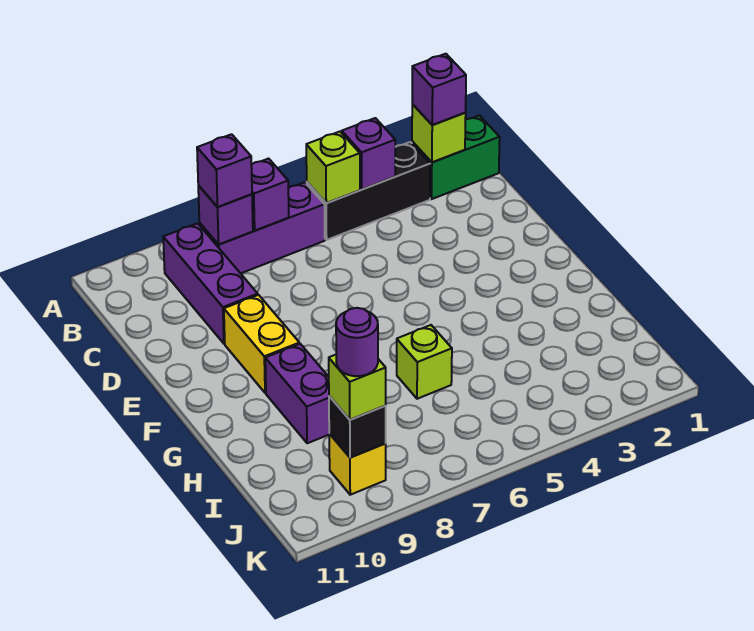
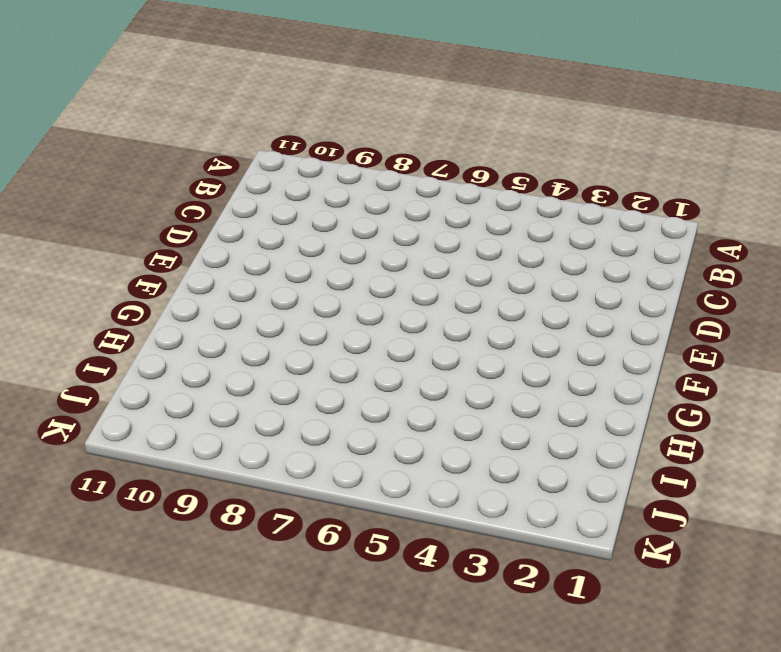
none -> green brick B1:B2 level 1
none -> black brick B3:B5 level 1
none -> purple brick B6:B8 level 1

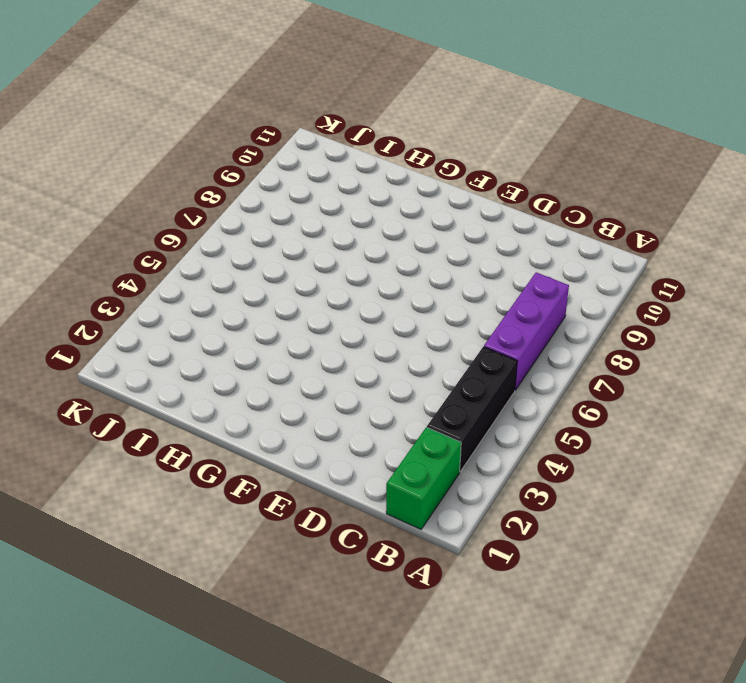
none -> purple brick B9:D9 level 1
none -> yellow brick E9:F9 level 1
none -> purple brick G9:H9 level 1

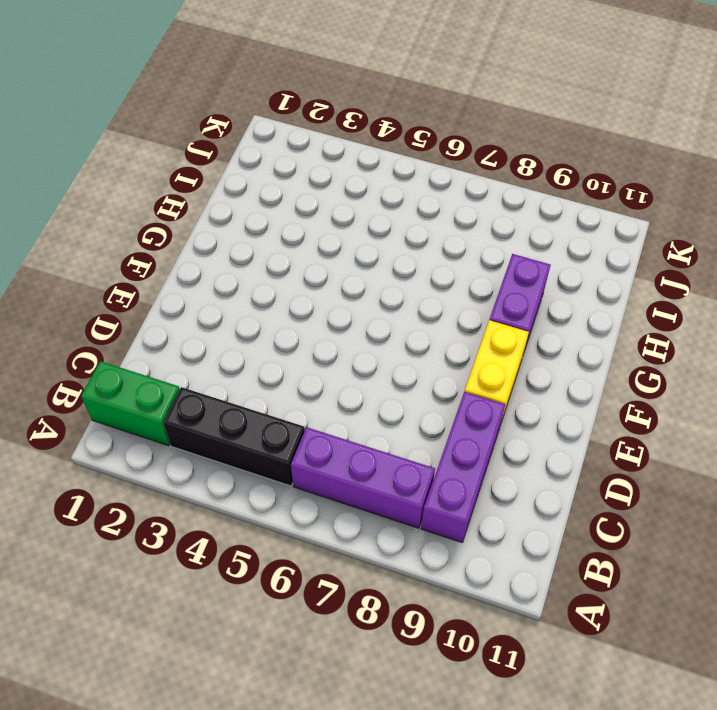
none -> lime brick H6 level 1
none -> yellow brick J9 level 1
none -> lime brick B2 level 2

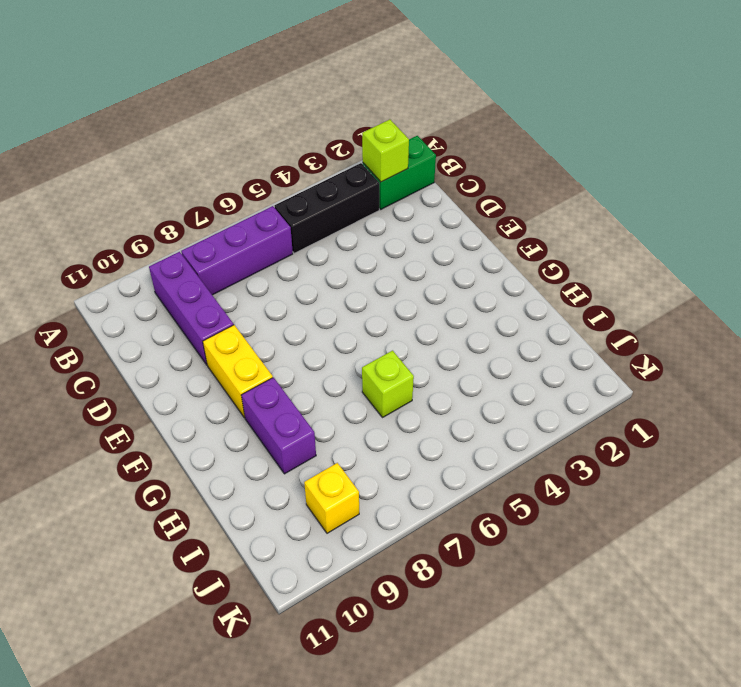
none -> purple brick B4 level 2
none -> lime brick B5 level 2
none -> purple brick B7 level 2

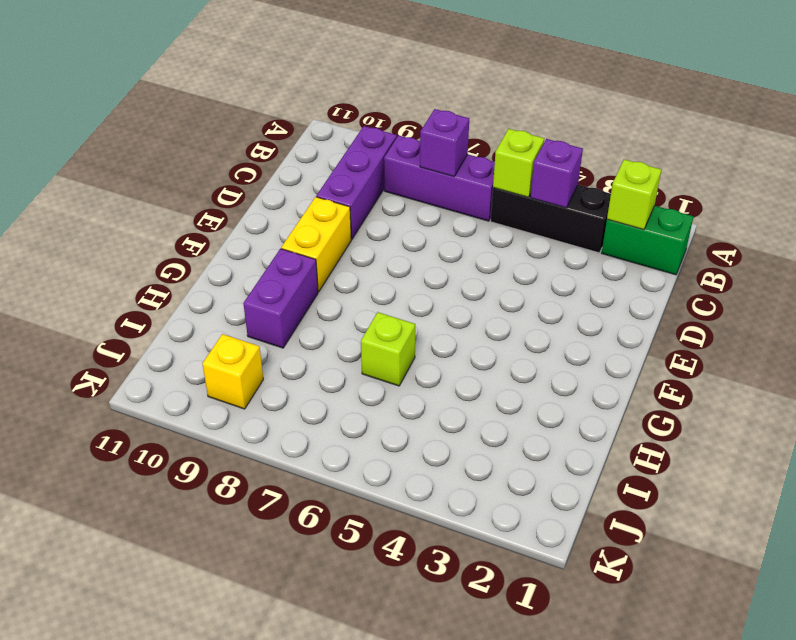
none -> purple brick B8 level 2
none -> black brick J9 level 2
none -> purple brick B2 level 3

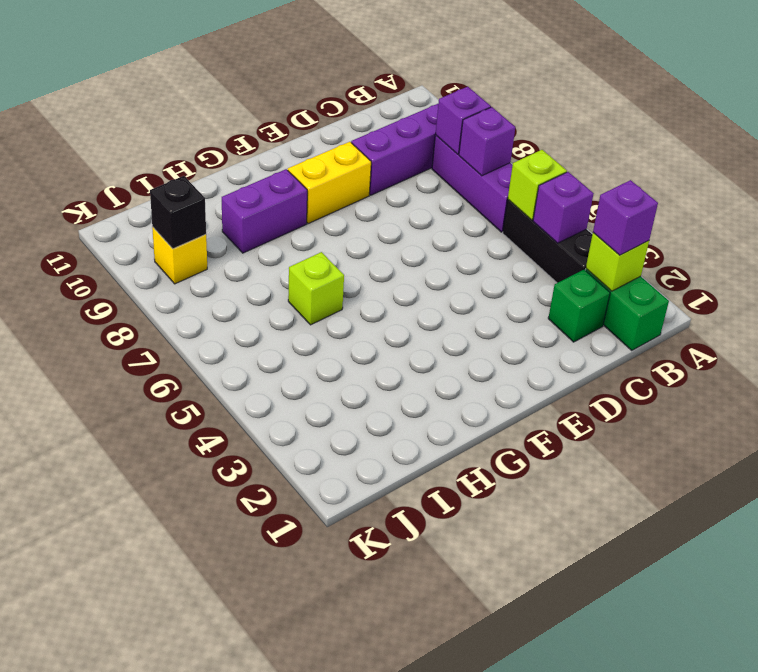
green brick C2 level 1 -> none
none -> purple brick B8 level 3
none -> lime brick J9 level 3
none -> purple round brick J9 level 4

